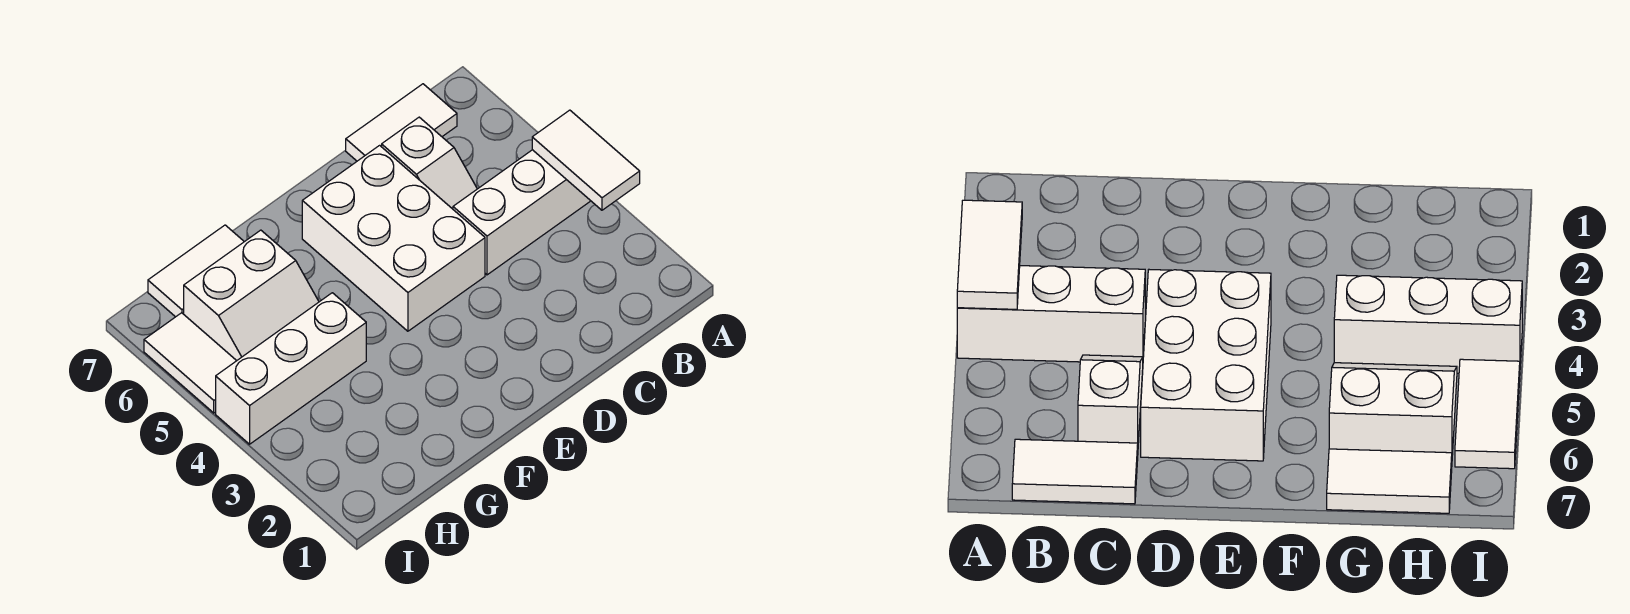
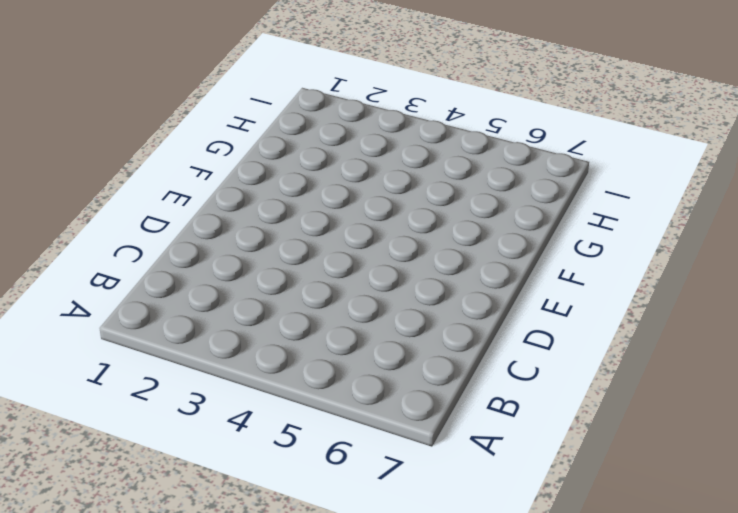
none -> white brick A4:C4 level 1
none -> white tile B7:C7 level 1

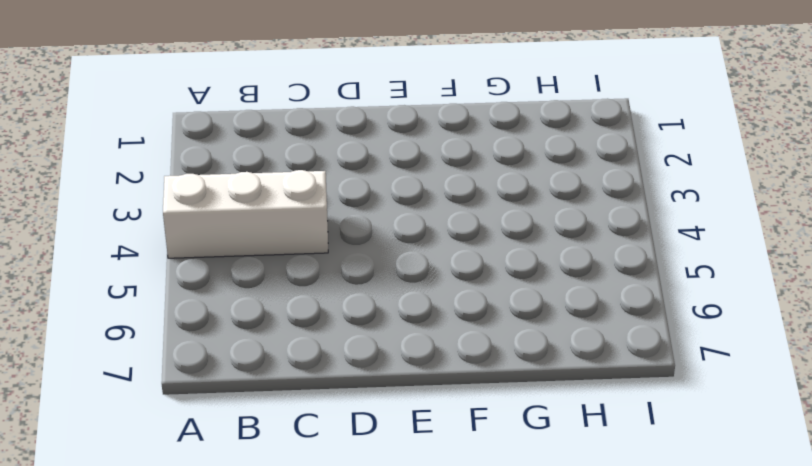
none -> white tile B7:C7 level 1
none -> white slope C5:C6 level 1 top 6

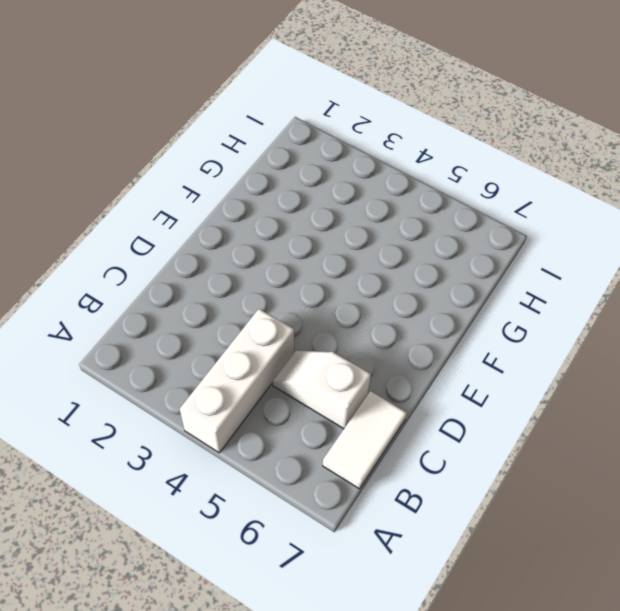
none -> white brick D4:E6 level 1
none -> white brick G4:I4 level 1

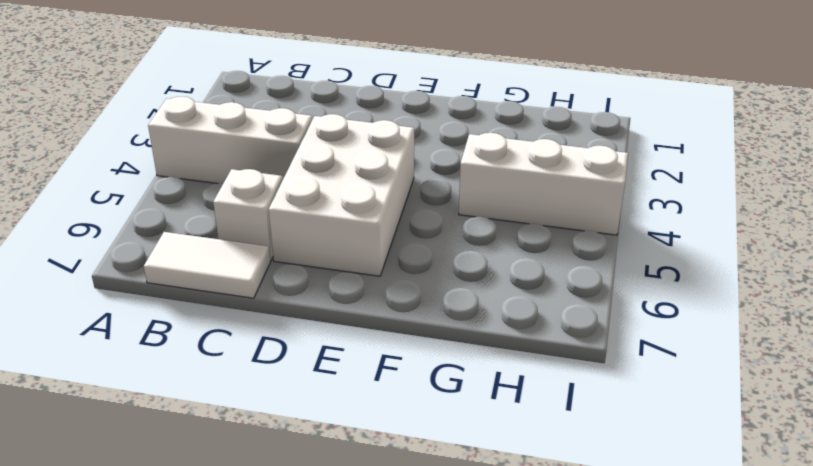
none -> white slope G5:H6 level 1 top 6
none -> white tile G7:H7 level 1

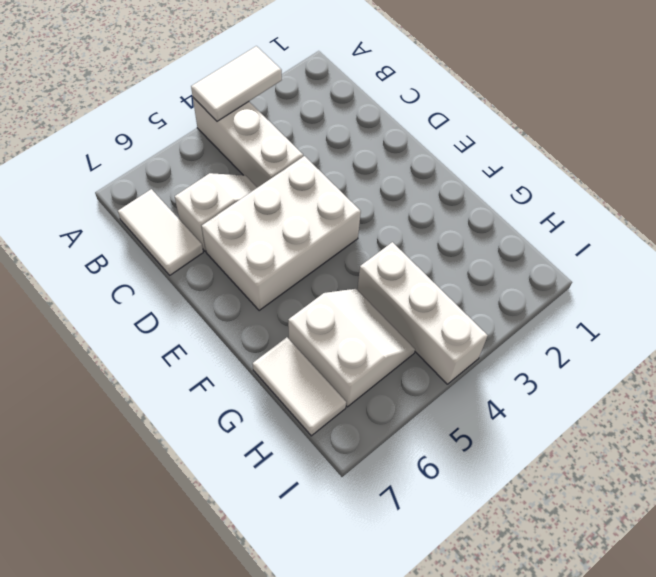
none -> white tile I5:I6 level 1

